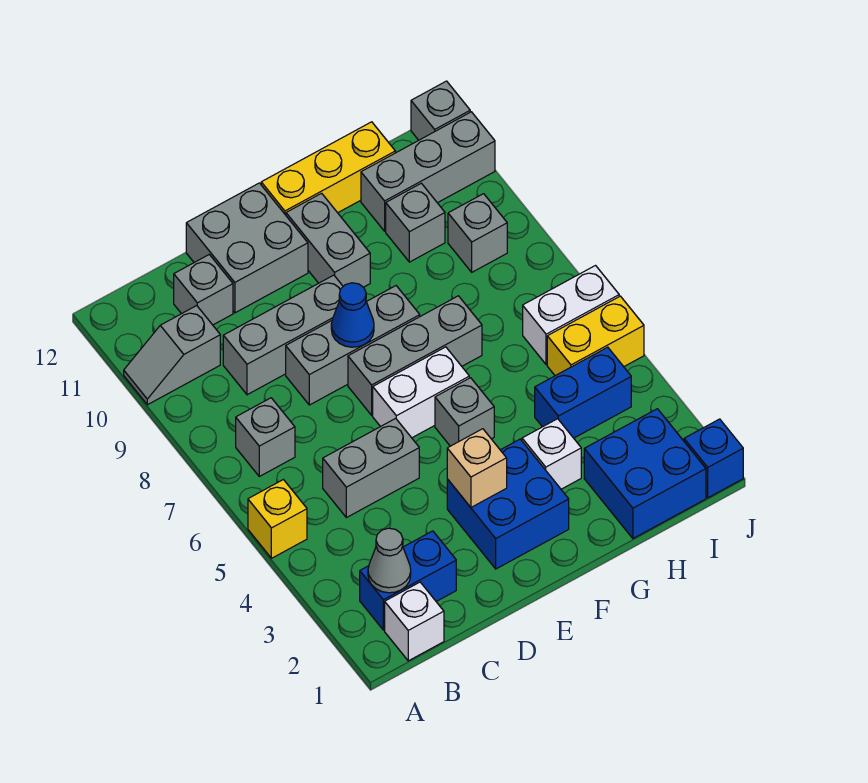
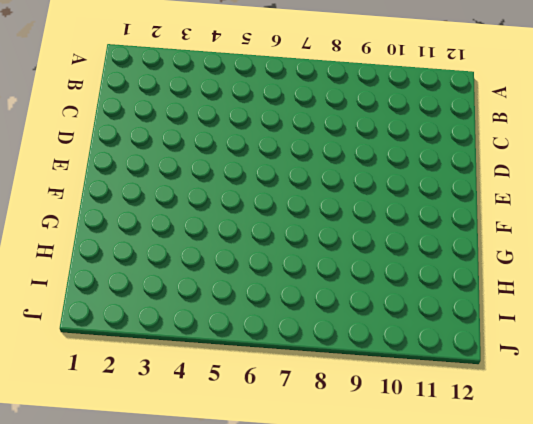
none -> yellow brick A5 level 1
none -> grey slope A10:B10 level 1 top B
none -> white brick B1 level 1

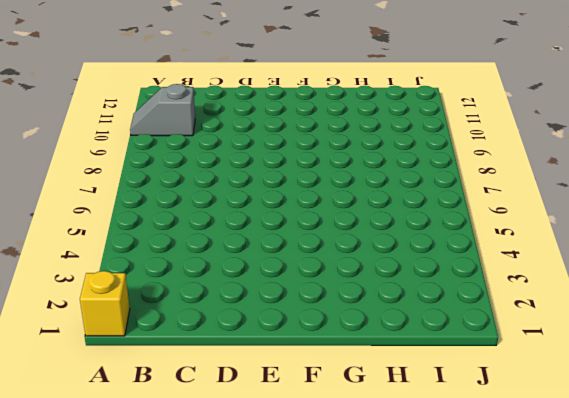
yellow brick A1 level 1 -> yellow brick A5 level 1
none -> white brick B1 level 1
none -> blue brick B2:C2 level 1
none -> grey brick B7 level 1

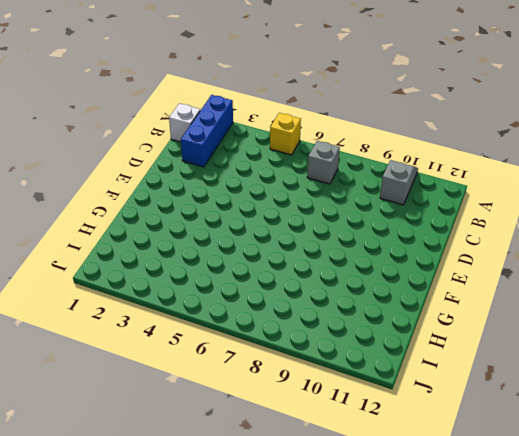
blue brick A2:C2 level 1 -> blue brick B2:C2 level 1
none -> grey brick C5:D5 level 1
none -> grey brick C9:E9 level 1
none -> grey brick C11 level 1

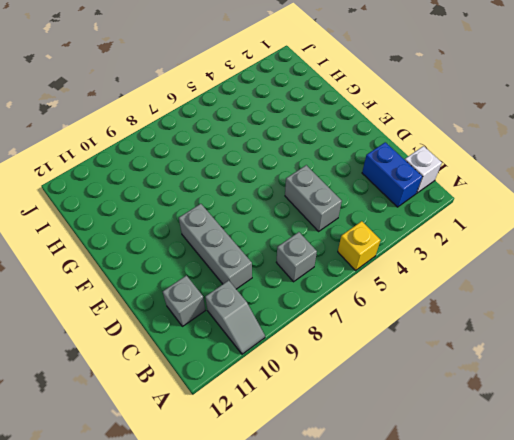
none -> grey brick D8:F8 level 1
none -> grey brick D11:E12 level 1
none -> blue brick E2:F3 level 1

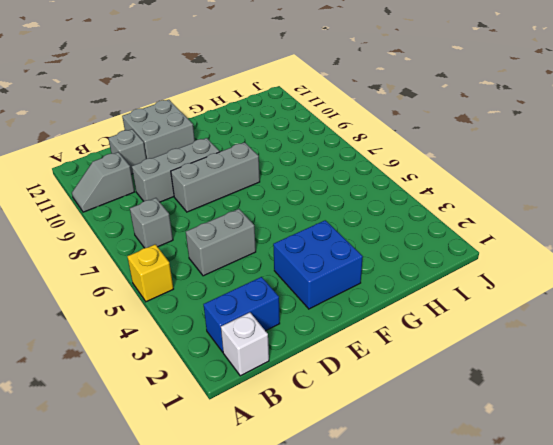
none -> white brick E6:F6 level 1
none -> grey brick E7:G7 level 1
none -> grey brick F5 level 1

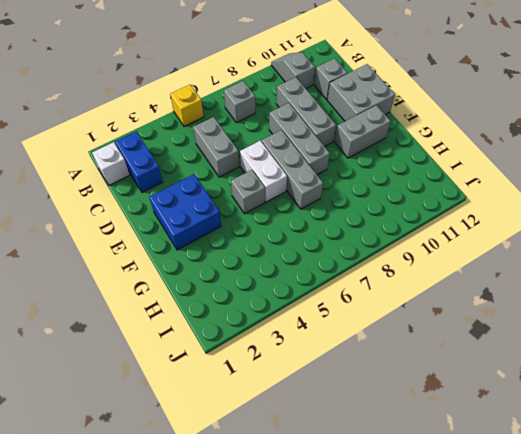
none -> yellow brick F12:H12 level 1
none -> white brick G3 level 1
none -> blue brick H1:I2 level 1

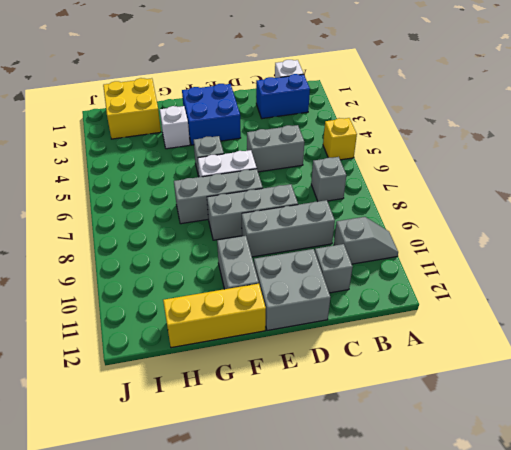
yellow brick H1:I2 level 1 -> blue brick H1:I2 level 1
none -> blue brick H4:I4 level 1
none -> grey brick H10 level 1
none -> grey brick H11:J11 level 1

